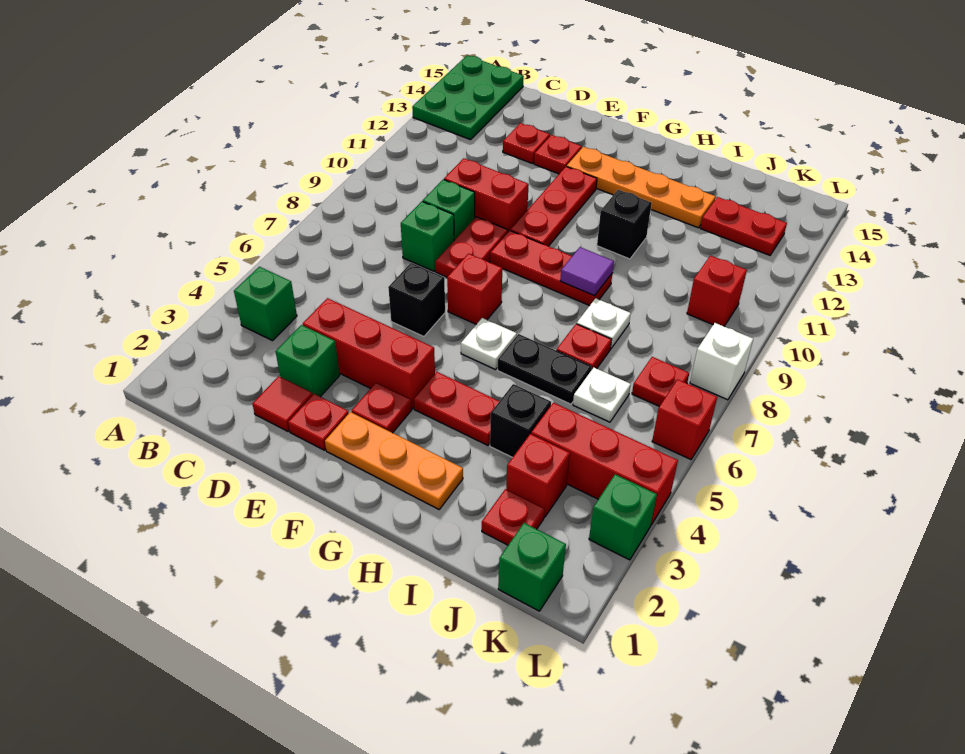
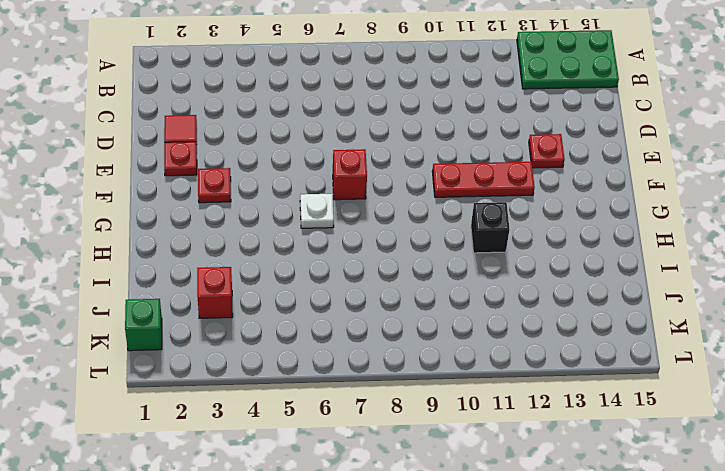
none -> green brick B4 level 1
none -> green brick D3 level 1
none -> red brick D4:F4 level 1
none -> green brick D8 level 1

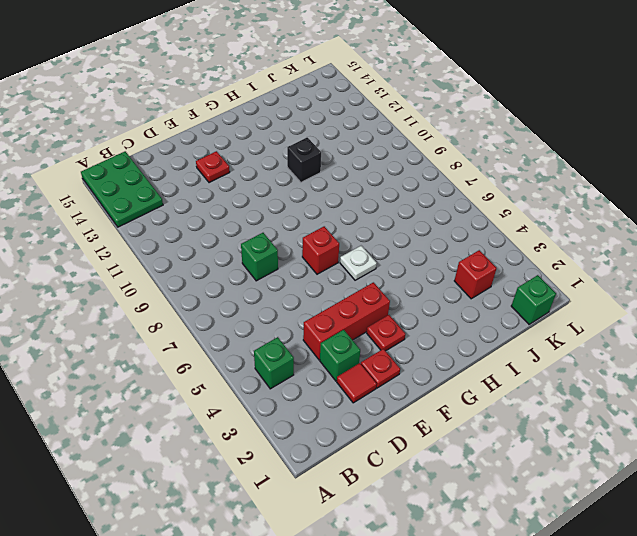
none -> green brick D9 level 1
none -> red brick D10:E10 level 1
none -> red plate D13 level 1
none -> black brick E6 level 1

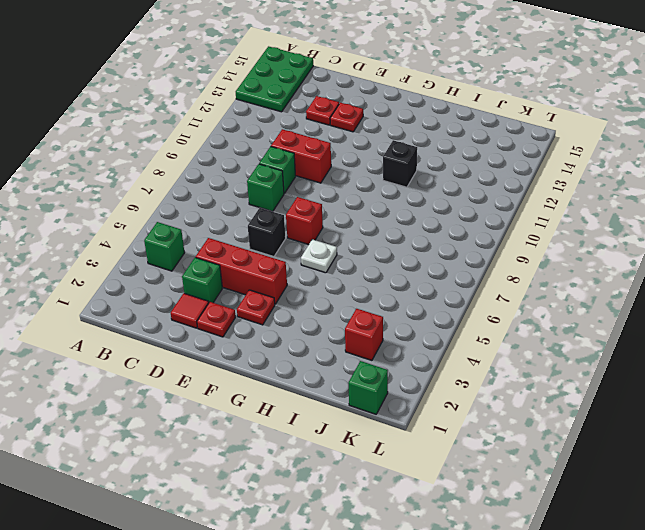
none -> red plate E8:E9 level 1
none -> orange plate F2:H2 level 1
none -> red plate F9:H9 level 1
none -> red plate F10:F12 level 1

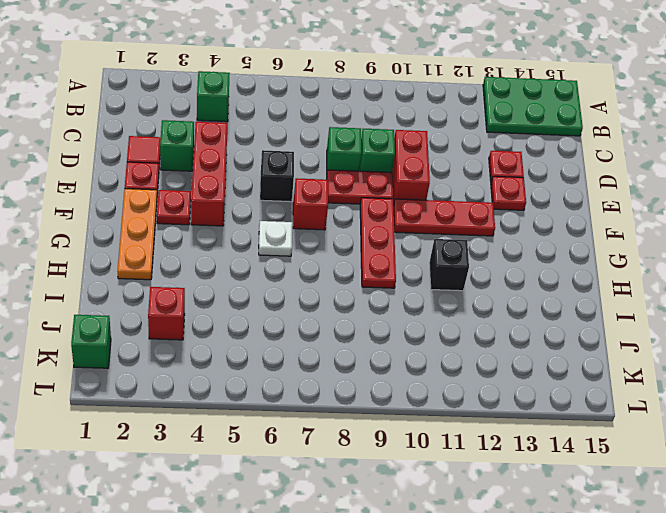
none -> orange plate F13:I13 level 1
none -> red plate G4:H4 level 1
none -> black plate H6:I6 level 1
none -> black brick I4 level 1

